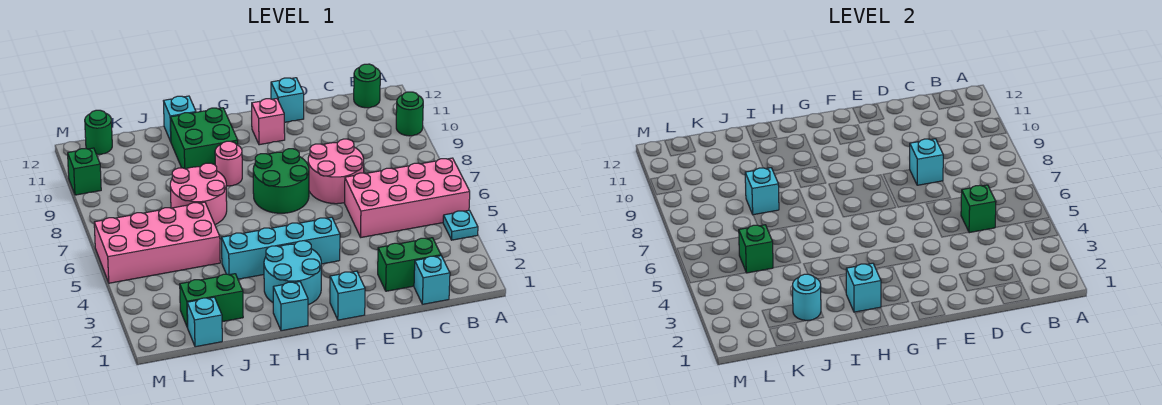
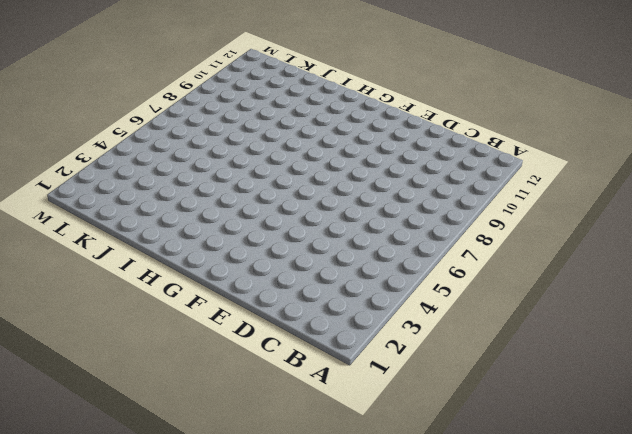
none -> cyan plate A4 level 1
none -> pink brick A5:D6 level 1
none -> green round brick A10 level 1

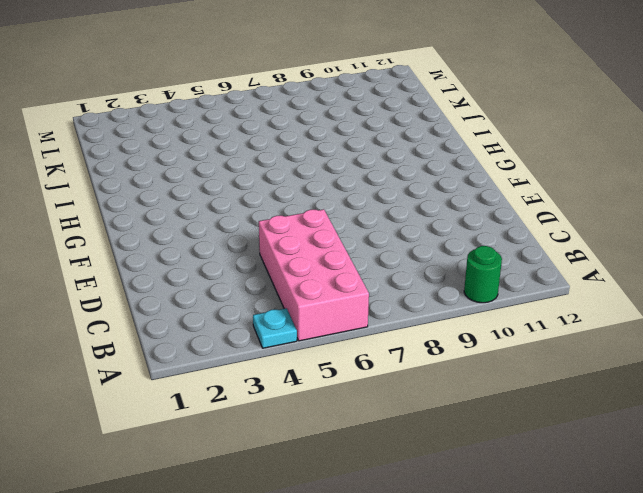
none -> green round brick B12 level 1
none -> cyan brick C1 level 1
none -> green brick C2:D2 level 1

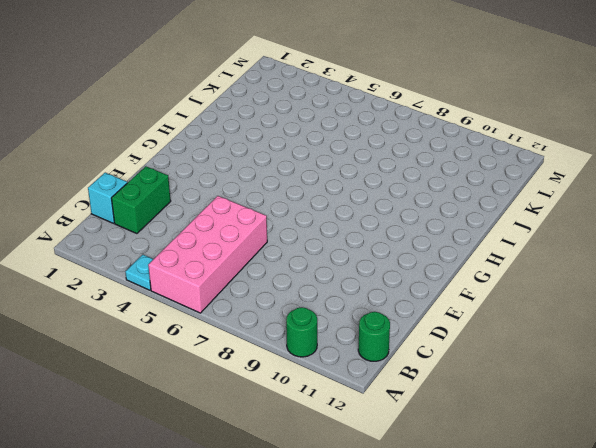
none -> pink round brick D7:E8 level 1
none -> cyan brick E12 level 1
none -> cyan brick F1 level 1

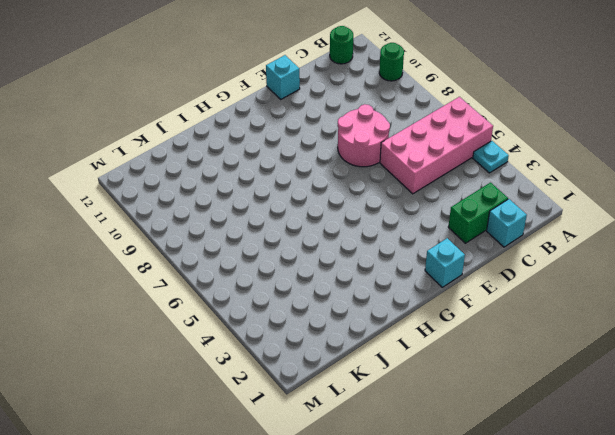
none -> cyan brick F4:I4 level 1
none -> green round brick F7:G8 level 1
none -> pink brick F11 level 1

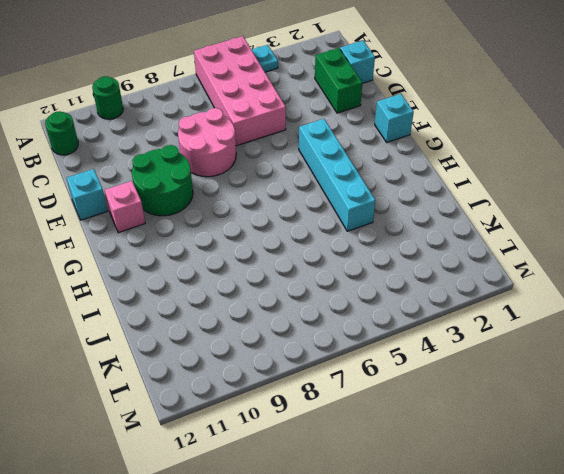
green round brick E9:F10 level 1 -> green round brick F7:G8 level 1
none -> cyan round brick G2:H3 level 1
none -> cyan brick H1 level 1
none -> pink round brick H9 level 1

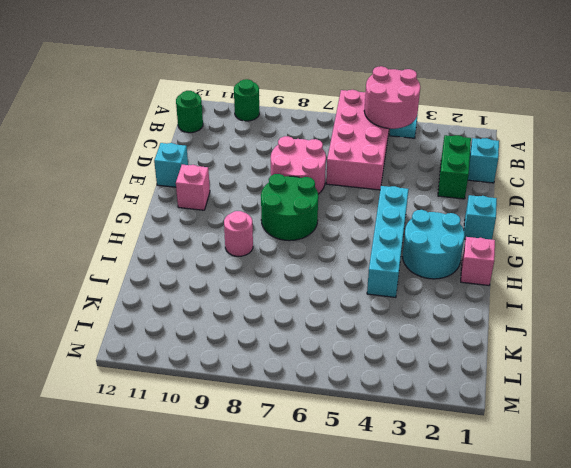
pink round brick A4:B5 level 2 -> pink round brick I7:J8 level 1
pink brick H1 level 1 -> cyan brick H1 level 1
none -> green brick H10:I11 level 1
none -> cyan brick I12 level 1
none -> green brick J2:K2 level 1

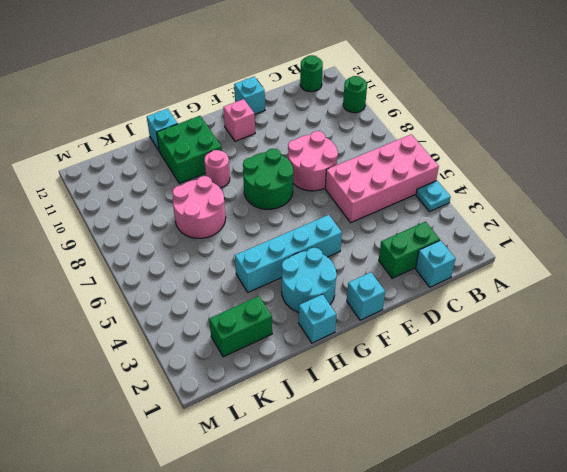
none -> pink brick J5:M6 level 1
none -> cyan brick K1 level 1
none -> green round brick L12 level 1

